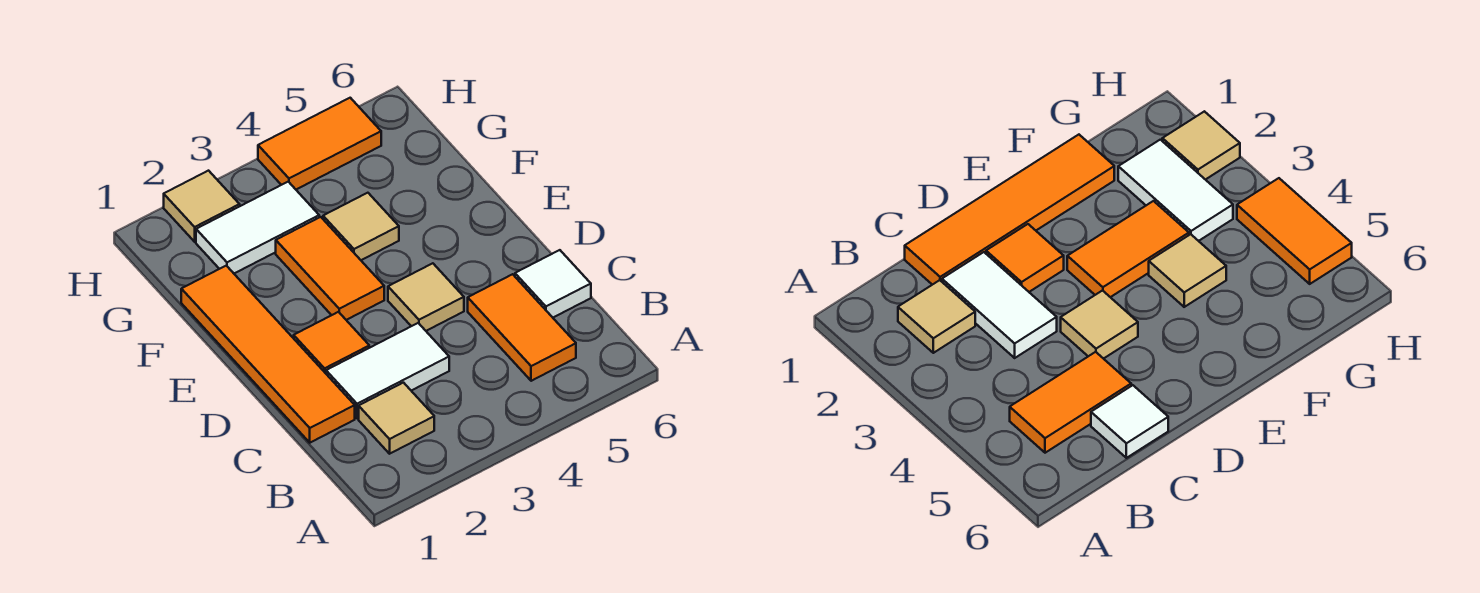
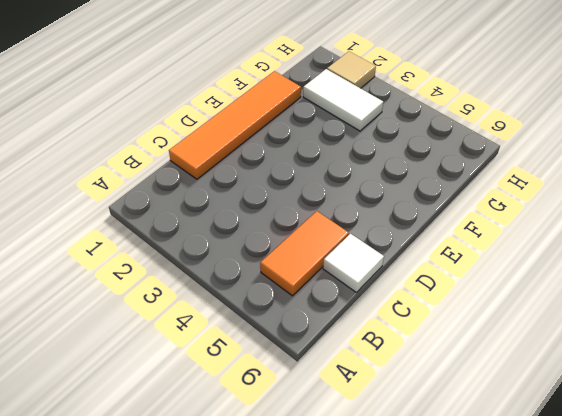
none -> tan tile B2 level 1
none -> white tile C2:C3 level 1
none -> orange tile D2 level 1

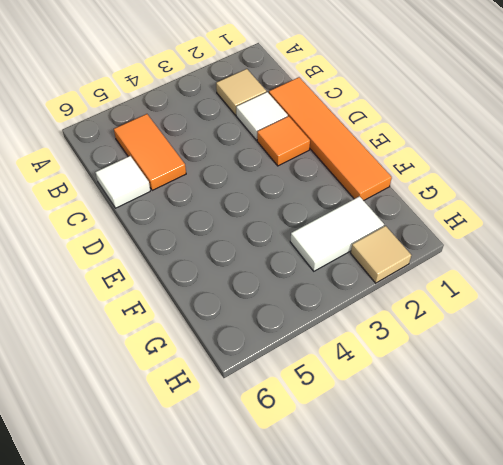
white tile C2 level 1 -> white tile C2:C3 level 1
none -> tan tile D4 level 1
none -> orange tile E3:F3 level 1
none -> tan tile F4 level 1

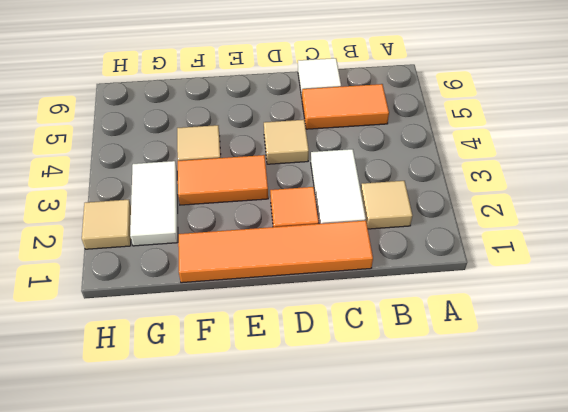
none -> orange tile H4:H5 level 1

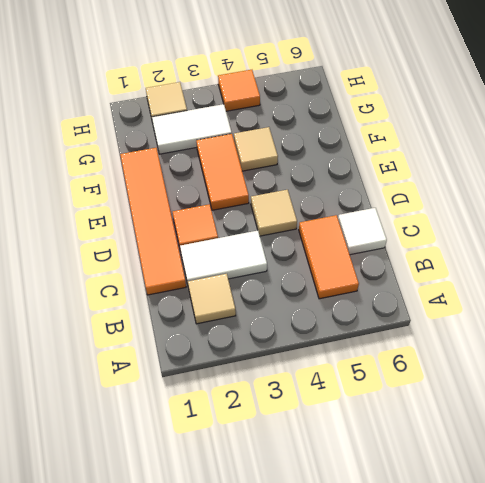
orange tile H4 level 1 -> orange tile H4:H5 level 1

